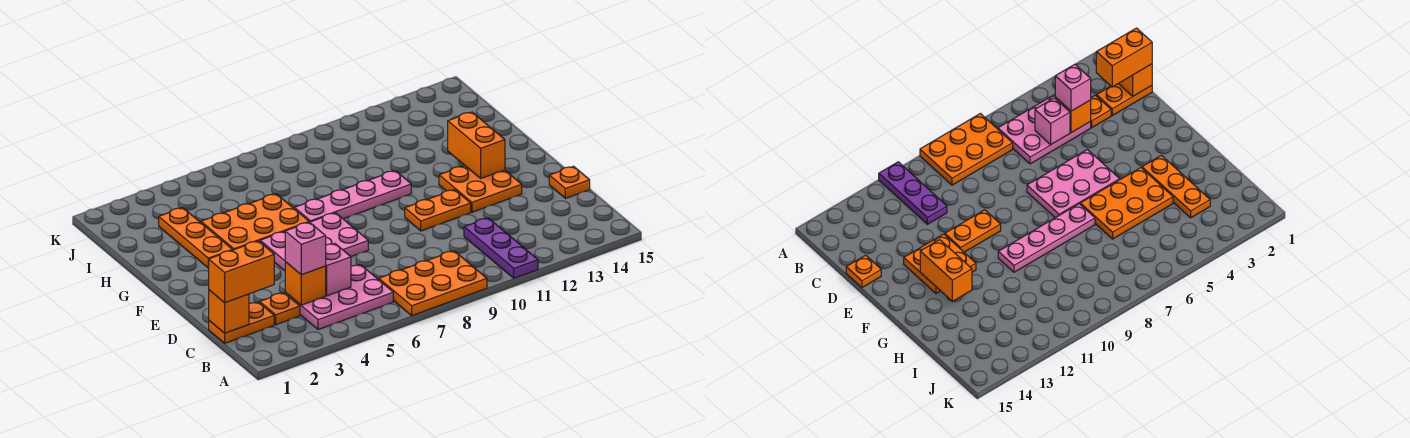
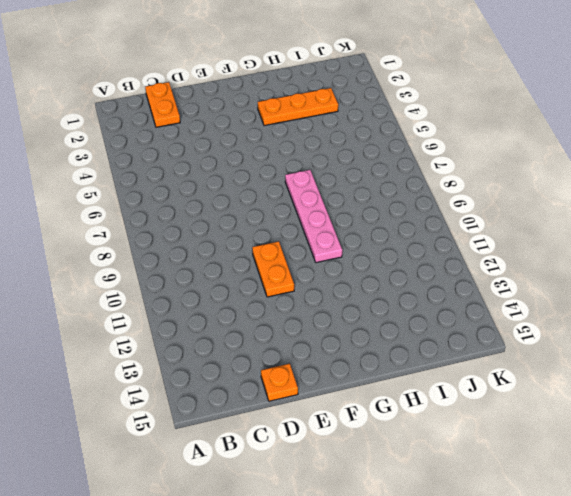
none -> orange plate A7:B9 level 1
none -> purple plate A11:C11 level 1
none -> pink plate B4:C6 level 1

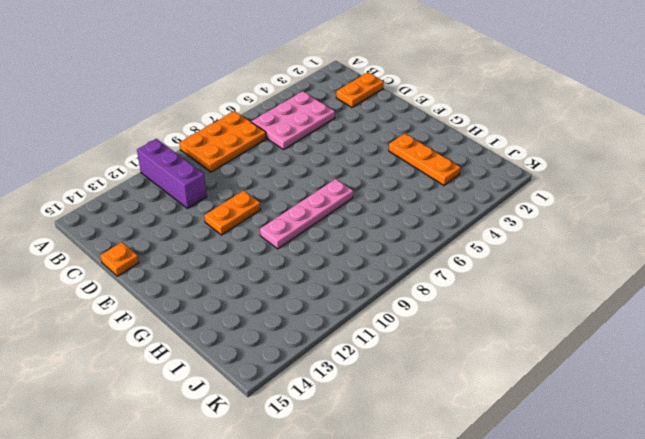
purple brick A11:C11 level 1 -> purple plate A11:C11 level 1
none -> orange plate C3 level 1
none -> pink plate E5:F7 level 1
none -> orange plate E12:F13 level 1

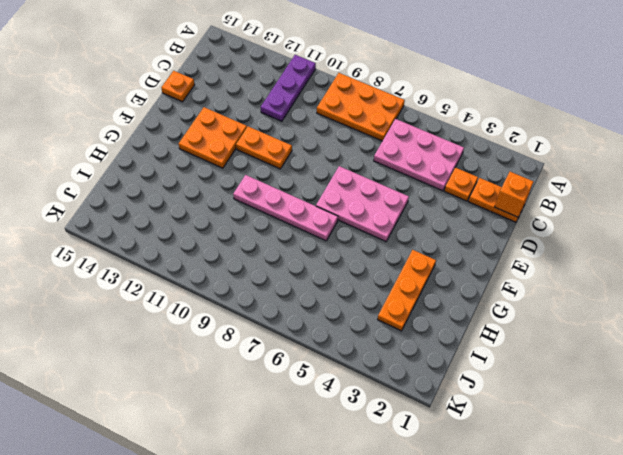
none -> orange plate G4:H6 level 1
none -> orange brick C4 level 2
none -> pink brick C5 level 2

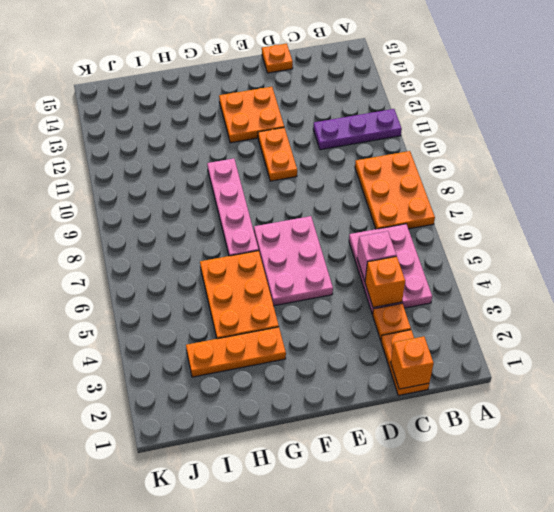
none -> orange brick F13:G13 level 2
none -> orange brick C1:C2 level 3
none -> pink brick C4 level 3

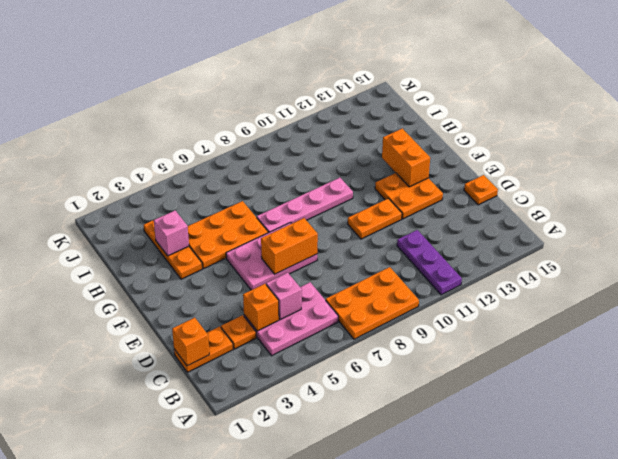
orange brick E6:E7 level 2 -> orange brick C1:C2 level 3
pink brick H3 level 2 -> pink brick C4 level 3

